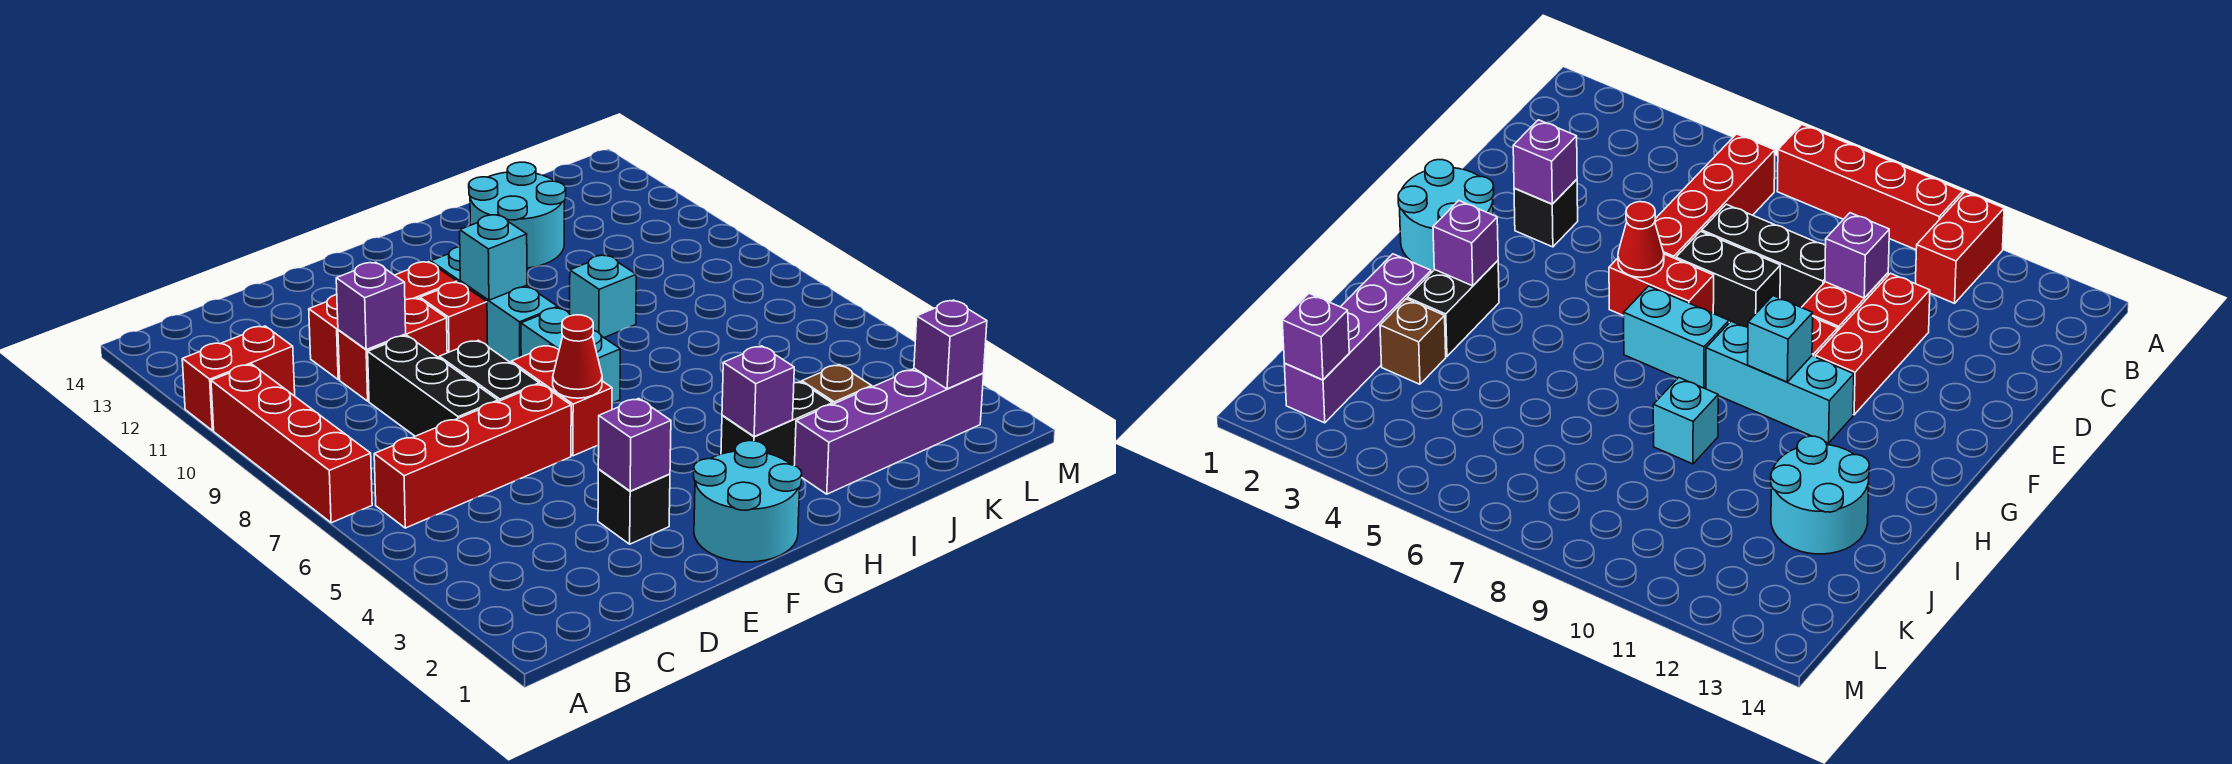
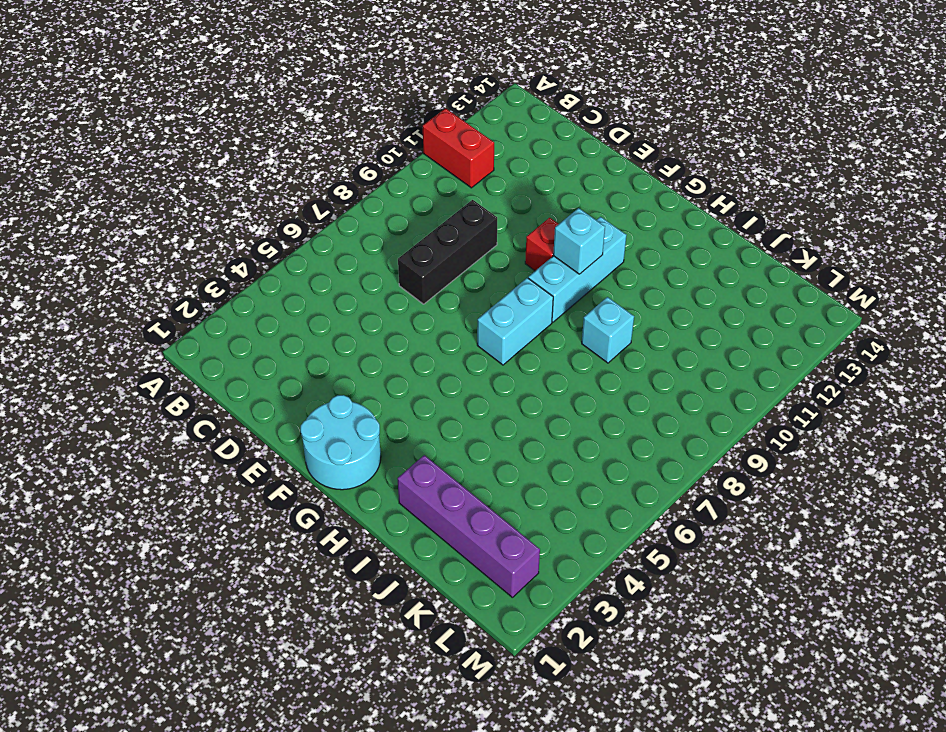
none -> red brick A7:A10 level 1
none -> red brick B6:E6 level 1
none -> red brick D10:E10 level 1

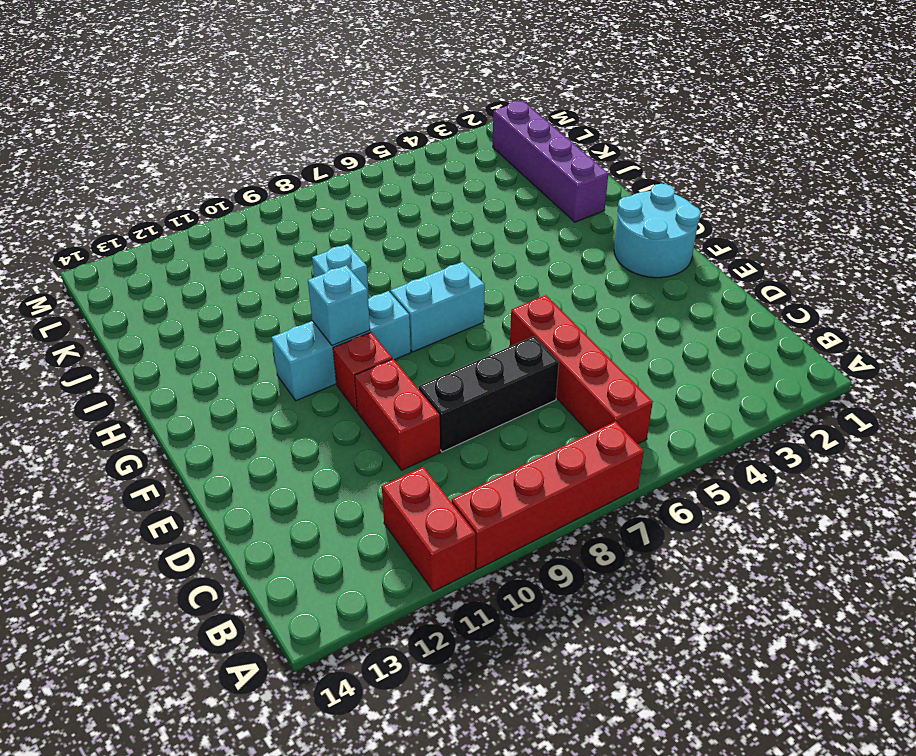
none -> red brick D11:F11 level 1
none -> black brick E3 level 1
none -> black brick E7:E8 level 1

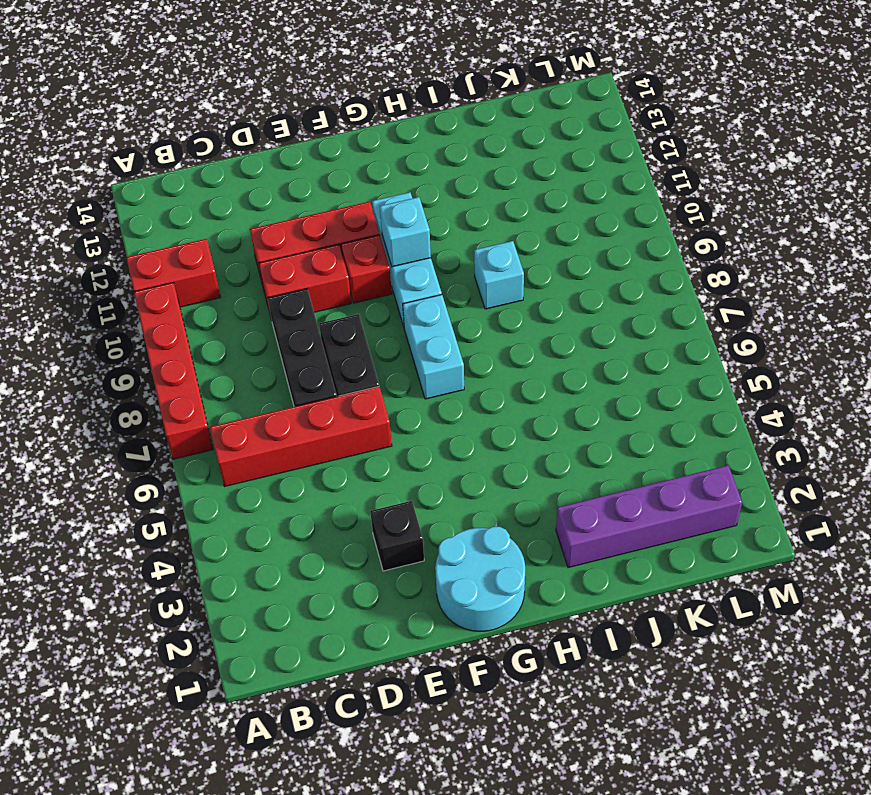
none -> red brick F6:F7 level 1
none -> black brick H3:I3 level 1
none -> cyan round brick I12:J13 level 1

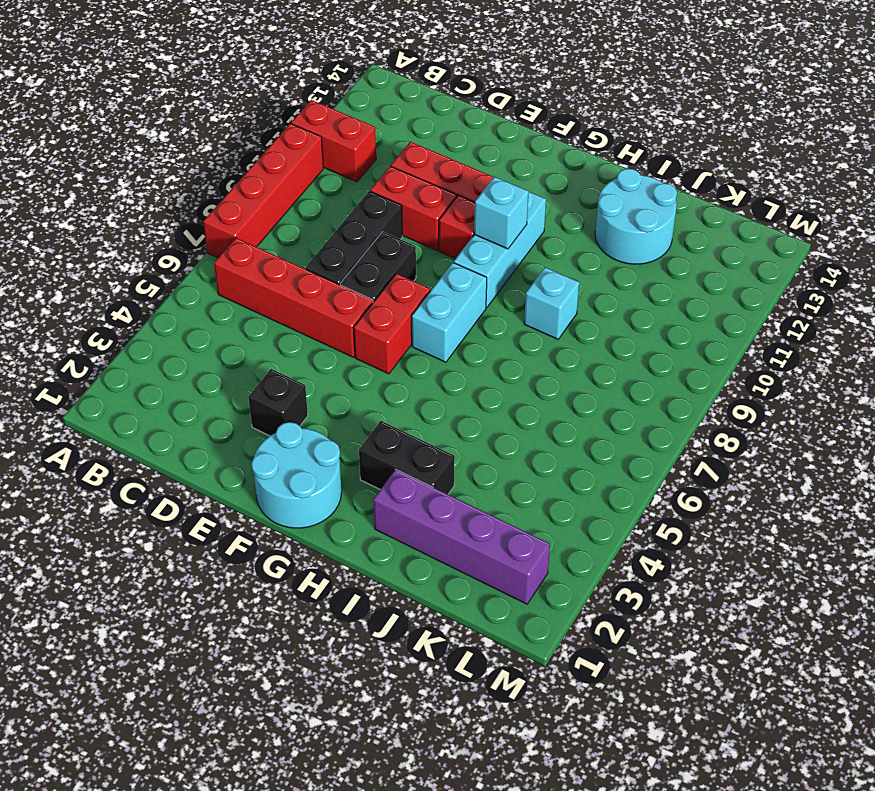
none -> brown brick J3 level 1
none -> purple brick D10 level 2
none -> purple brick E3 level 2

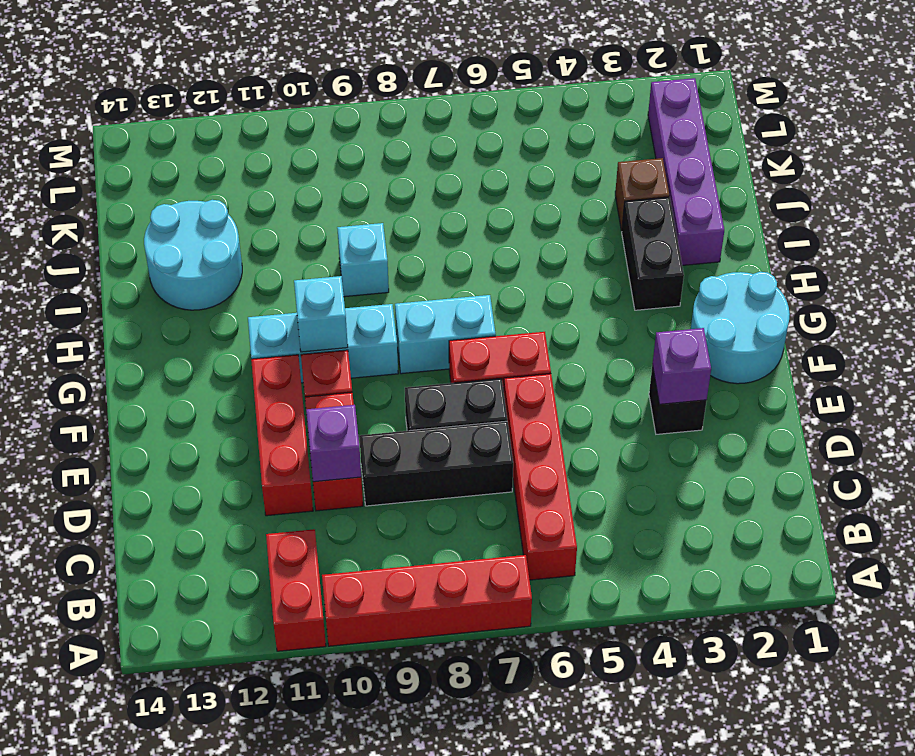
none -> red cone F6 level 2
none -> purple brick H3 level 2
none -> purple brick L2 level 2

